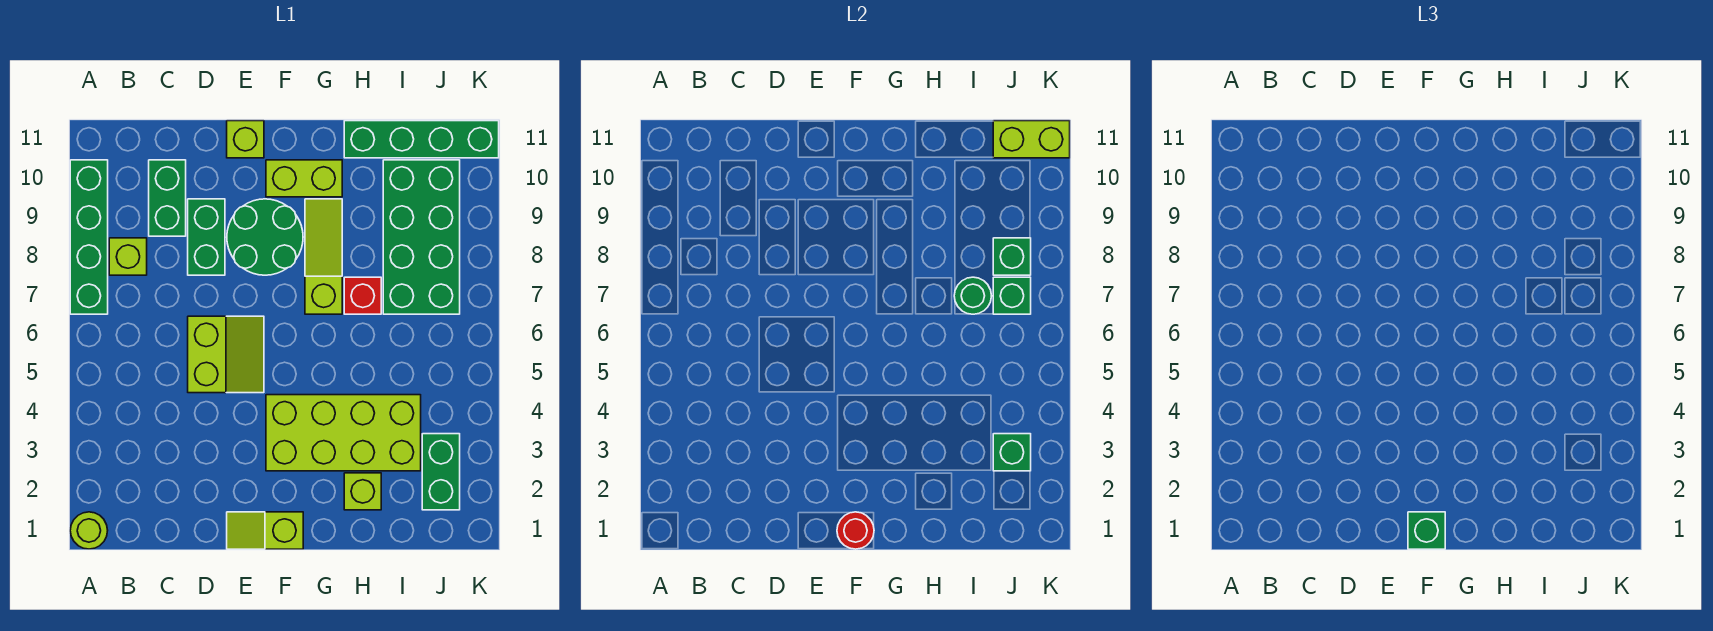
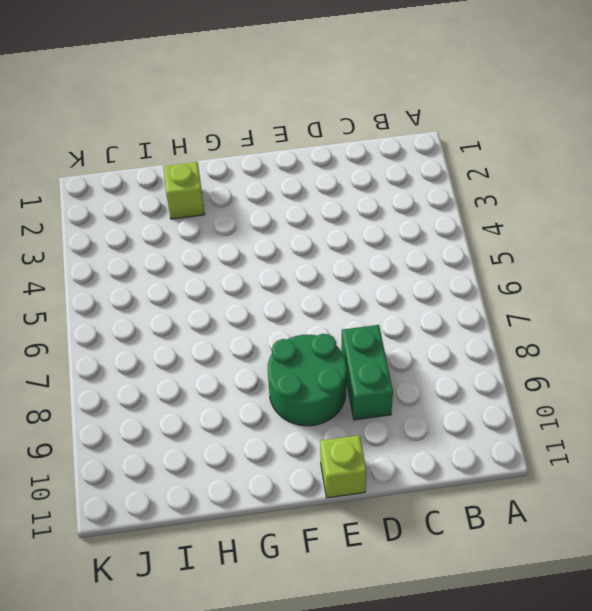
none -> lime round brick A1 level 1
none -> green brick A7:A10 level 1
none -> lime brick B8 level 1

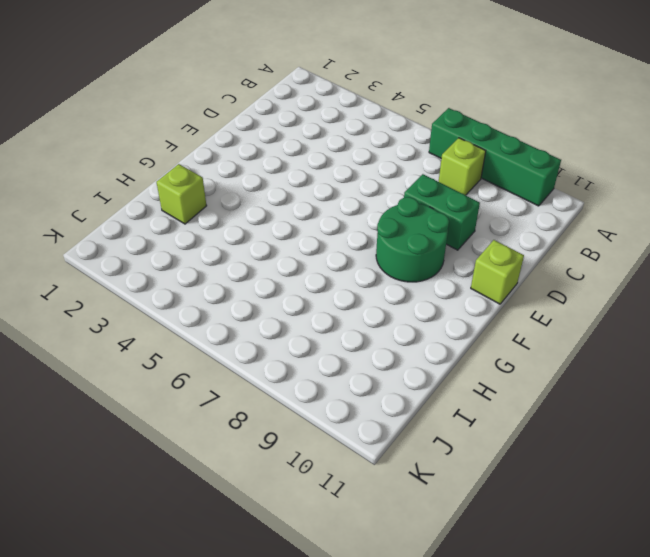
none -> lime round brick A1 level 1
none -> green brick C9:C10 level 1
none -> lime slope D5:E6 level 1 top D

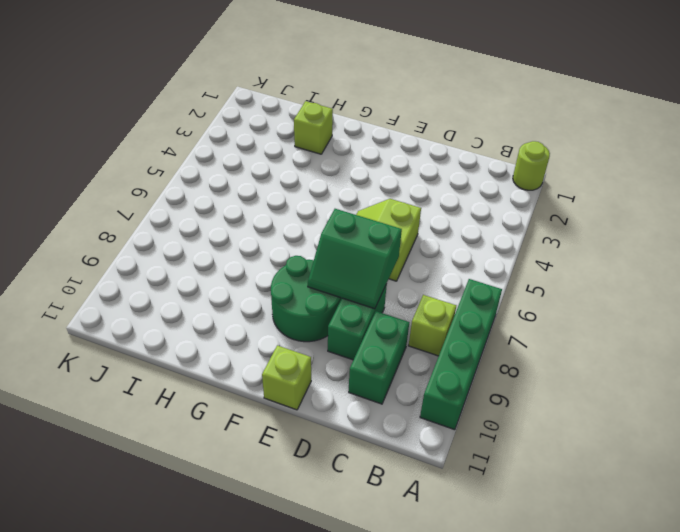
green slope D7:E8 level 2 top 7 -> none
none -> lime slope E1:F1 level 1 top F
none -> lime brick F3:I4 level 1
none -> lime brick F10:G10 level 1

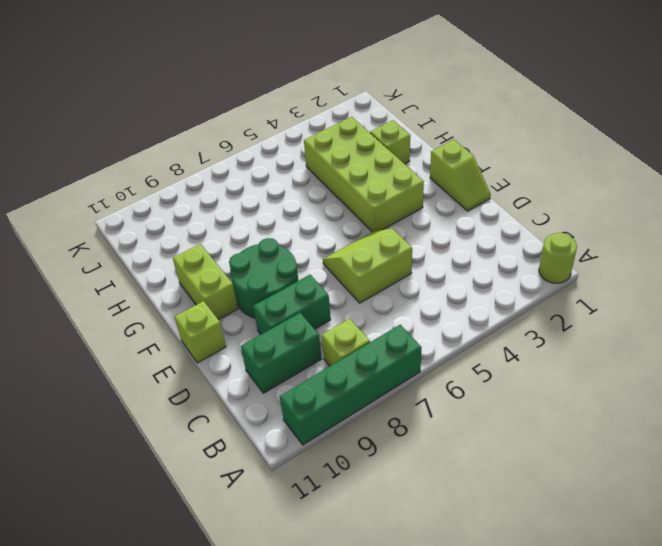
none -> lime slope G7:G9 level 1 top 7
none -> red brick H7 level 1
none -> green brick H11:K11 level 1

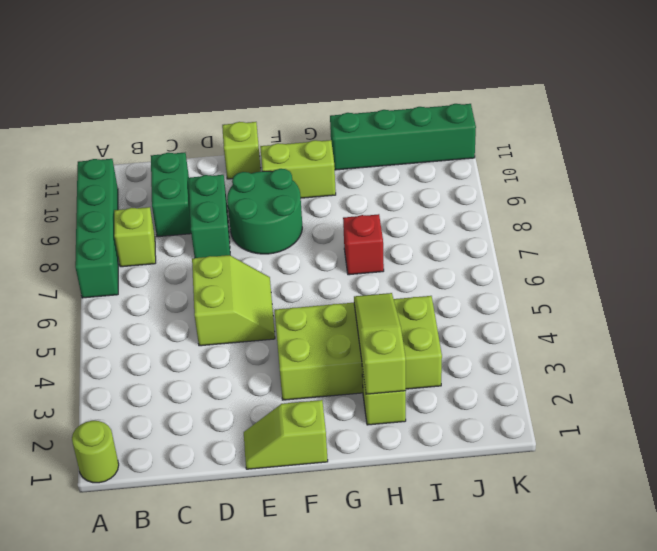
lime slope H2:H4 level 2 top 2 -> lime slope G7:G9 level 1 top 7
none -> green brick I7:J10 level 1
none -> green brick J2:J3 level 1
none -> red round brick F1 level 2

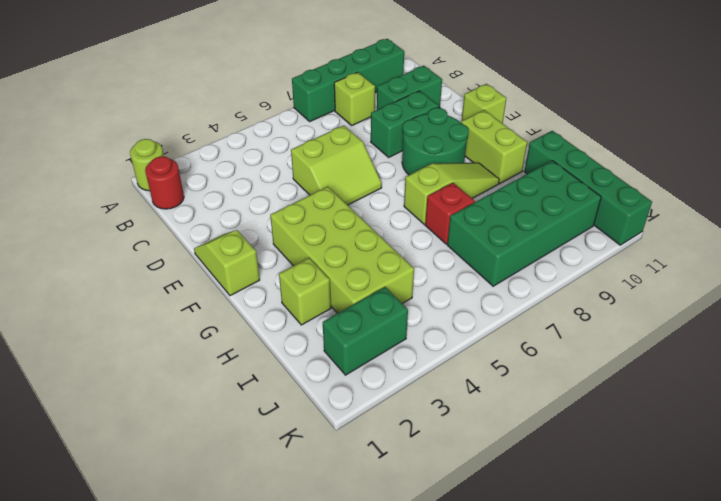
red round brick B1 level 1 -> red round brick F1 level 2
none -> green round brick I7 level 2
none -> green brick J3 level 2
none -> green brick J7 level 2

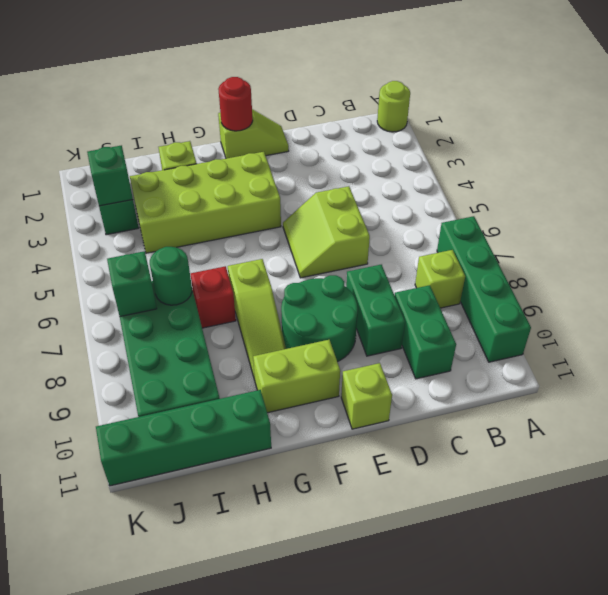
none -> green brick J8 level 2
none -> lime brick J11:K11 level 2
none -> green brick F1 level 3

